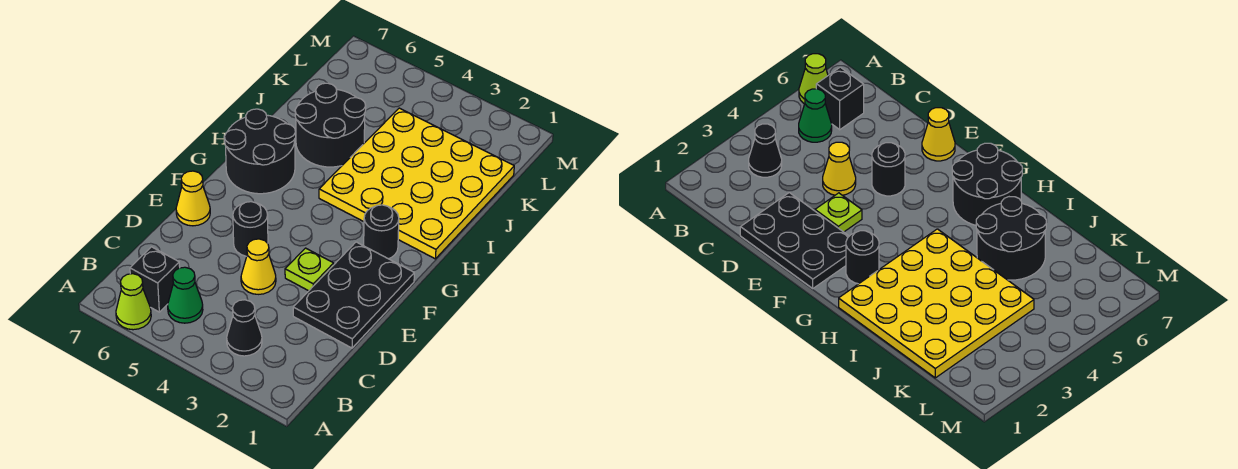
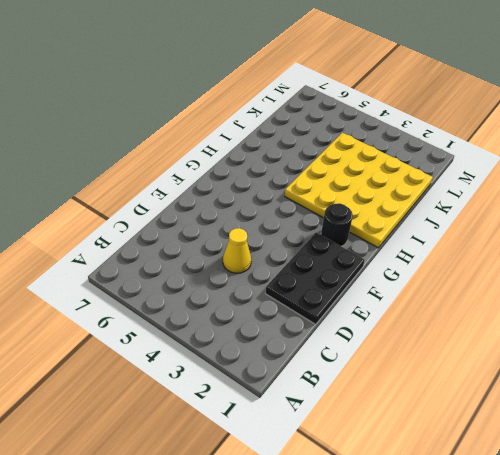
none -> lime cone A6 level 1
none -> black cone B3 level 1
none -> green cone B5 level 1

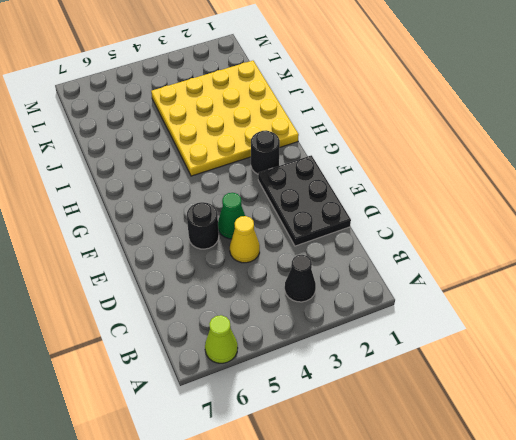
green cone E4 level 1 -> green cone B5 level 1
none -> black brick B6 level 1
none -> lime plate E3 level 1
none -> yellow cone E7 level 1

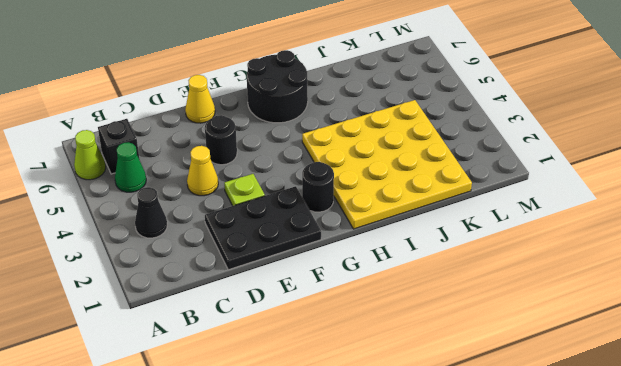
none -> black round brick I5:J6 level 1

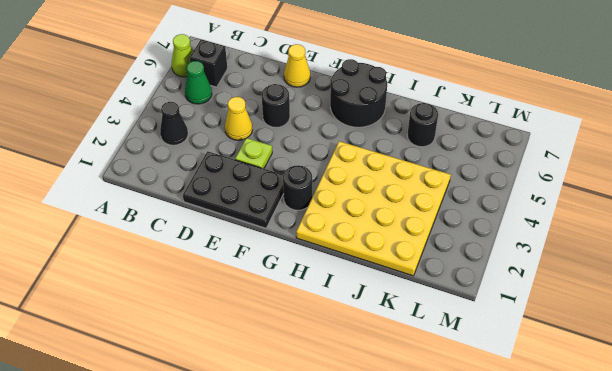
black round brick J6 level 1 -> black round brick I5:J6 level 1

